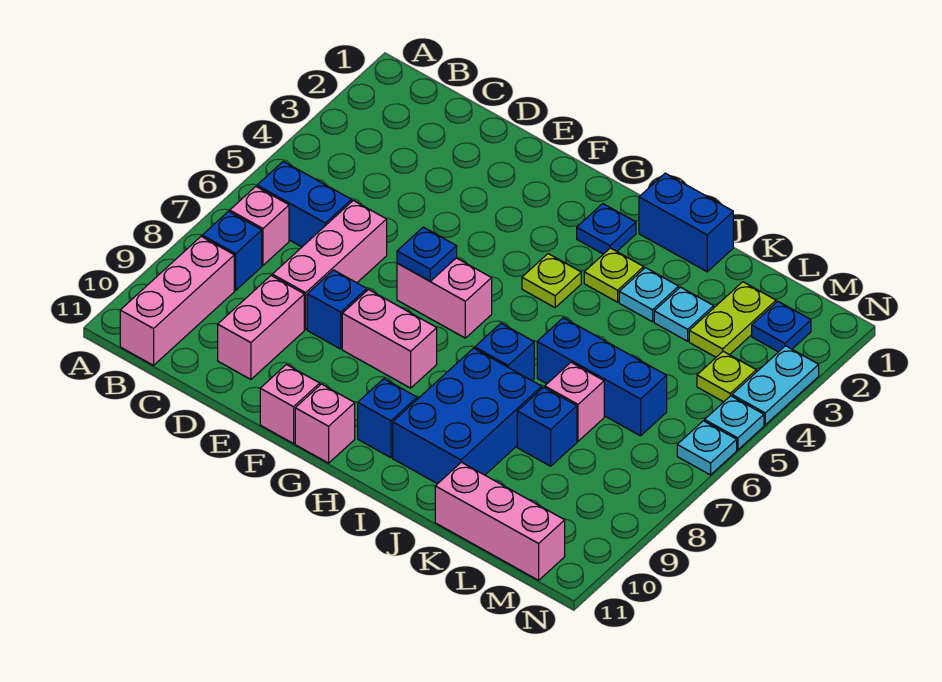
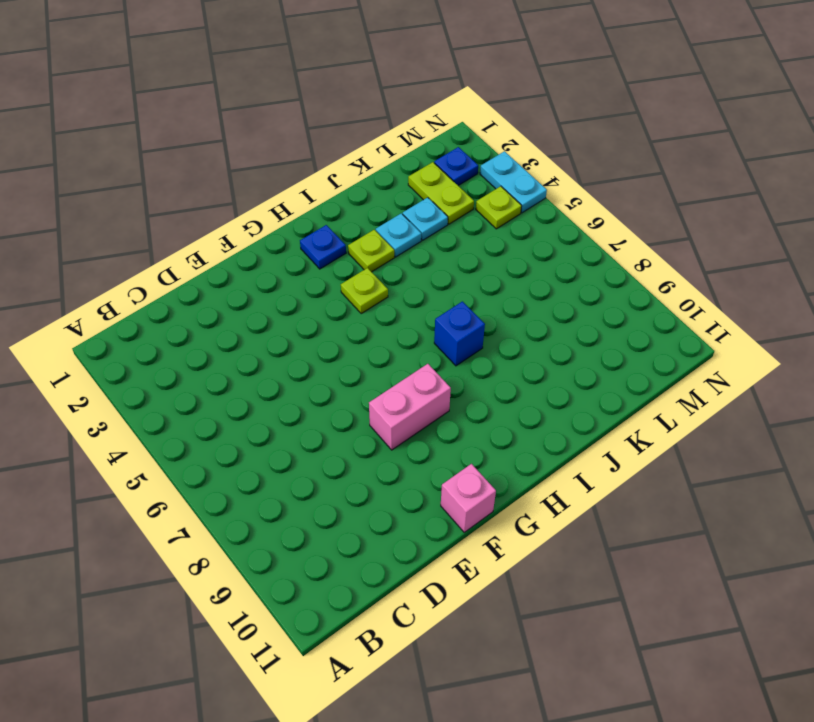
none -> blue brick B6:C6 level 1
none -> pink brick B7 level 1
none -> blue brick B8 level 1
none -> pink brick B9:B11 level 1

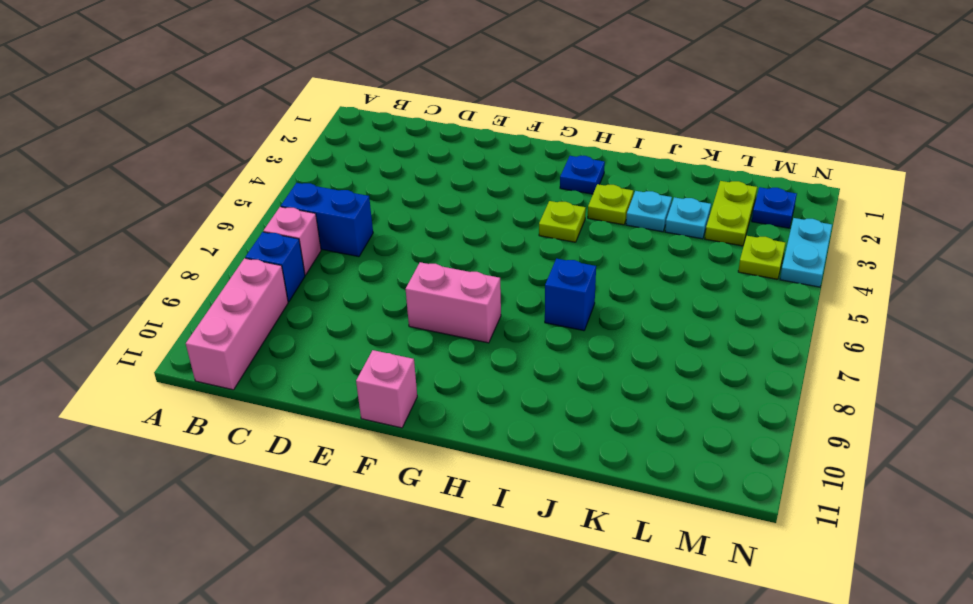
none -> pink brick D6:D8 level 1
none -> pink brick D9:D10 level 1
none -> blue brick E8 level 1
none -> pink brick F6:G6 level 1

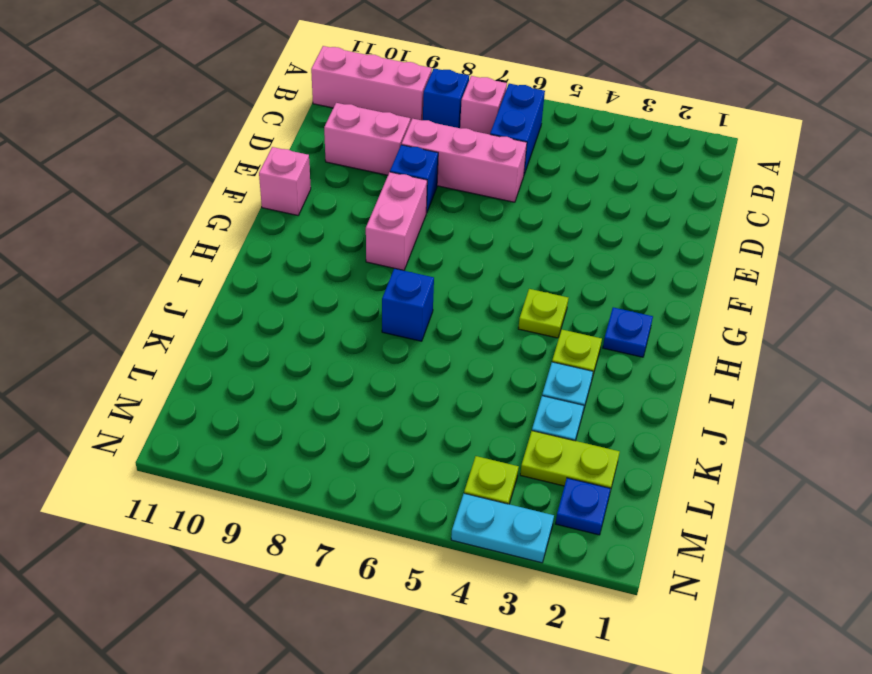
none -> pink brick F6:G6 level 1
none -> pink brick G11 level 1
none -> blue brick H10 level 1
none -> blue brick I1:J1 level 1

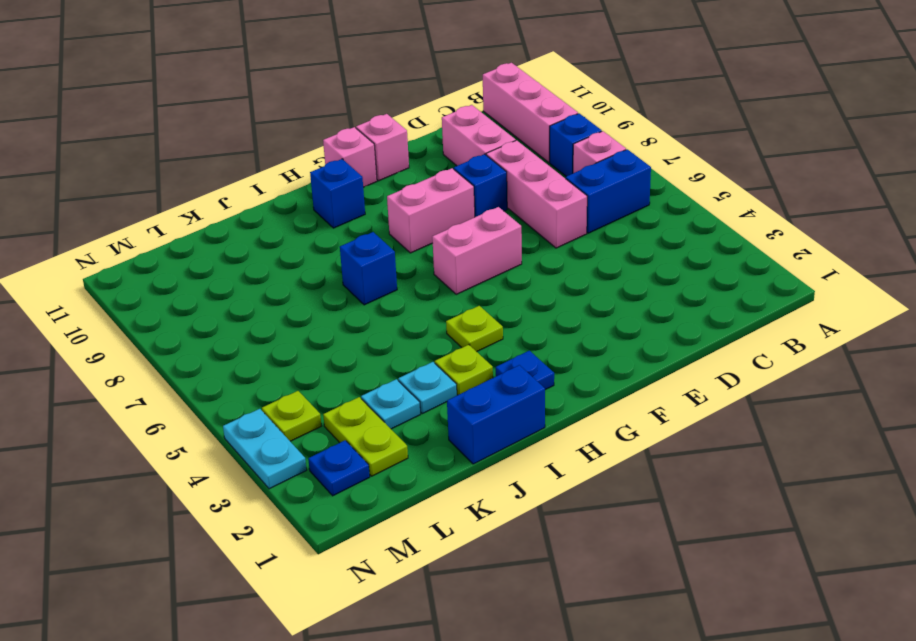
none -> blue brick I8:J10 level 1
none -> blue brick J6:L6 level 1
none -> pink brick K7 level 1
none -> blue brick K8 level 1

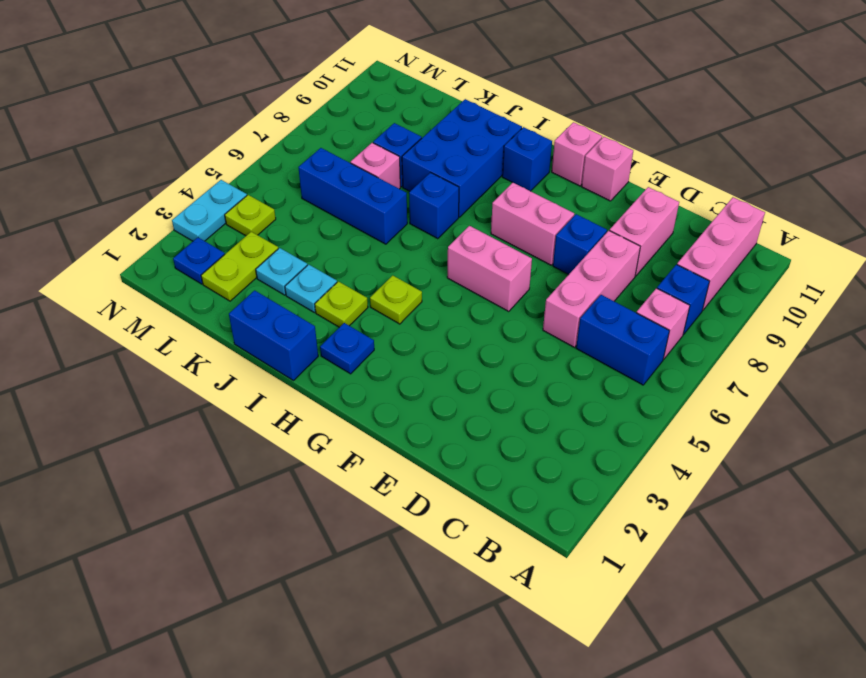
none -> pink brick K11:M11 level 1
none -> cyan plate N5 level 1
none -> cyan plate N6 level 1
none -> blue plate F6 level 2

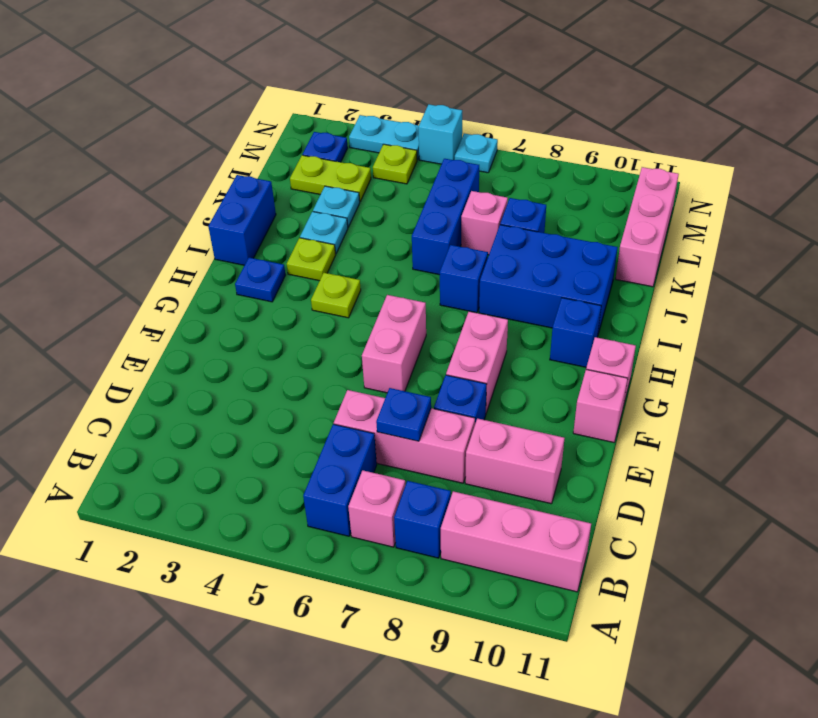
blue plate D7 level 2 -> blue plate F6 level 2
cyan brick N5 level 1 -> cyan plate N5 level 1

